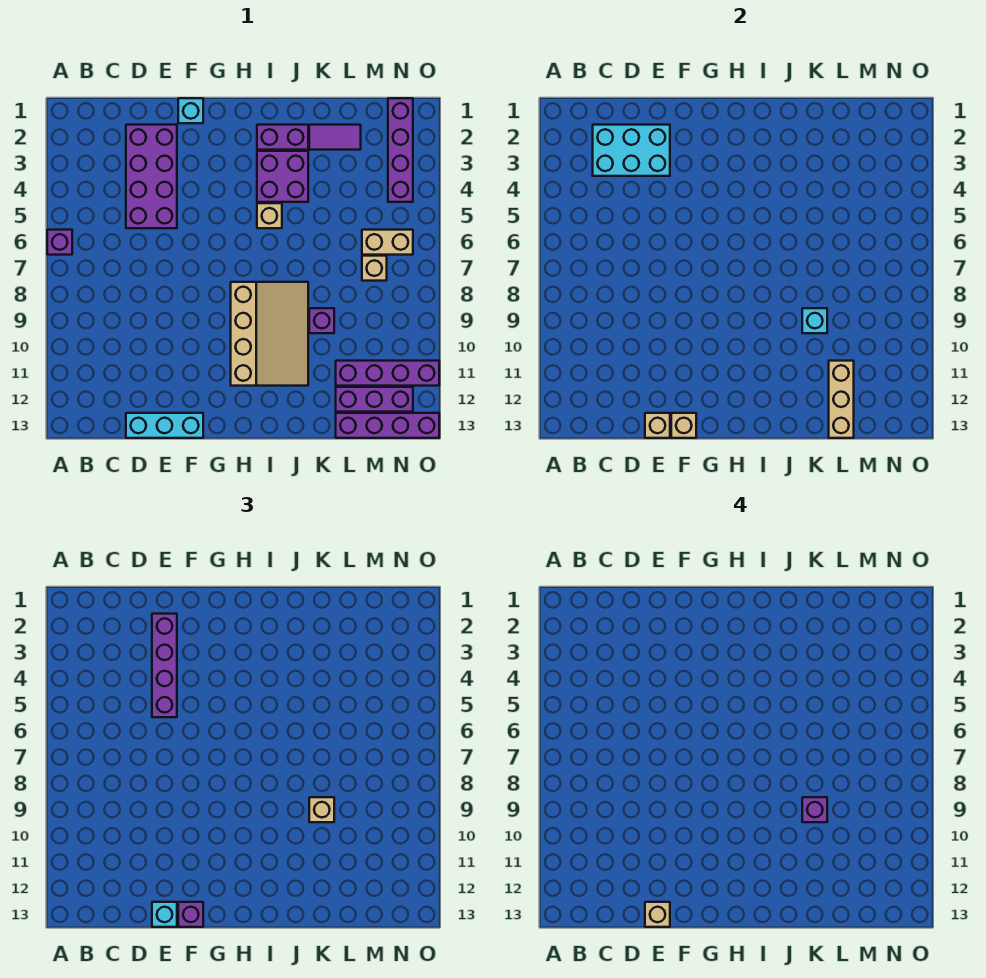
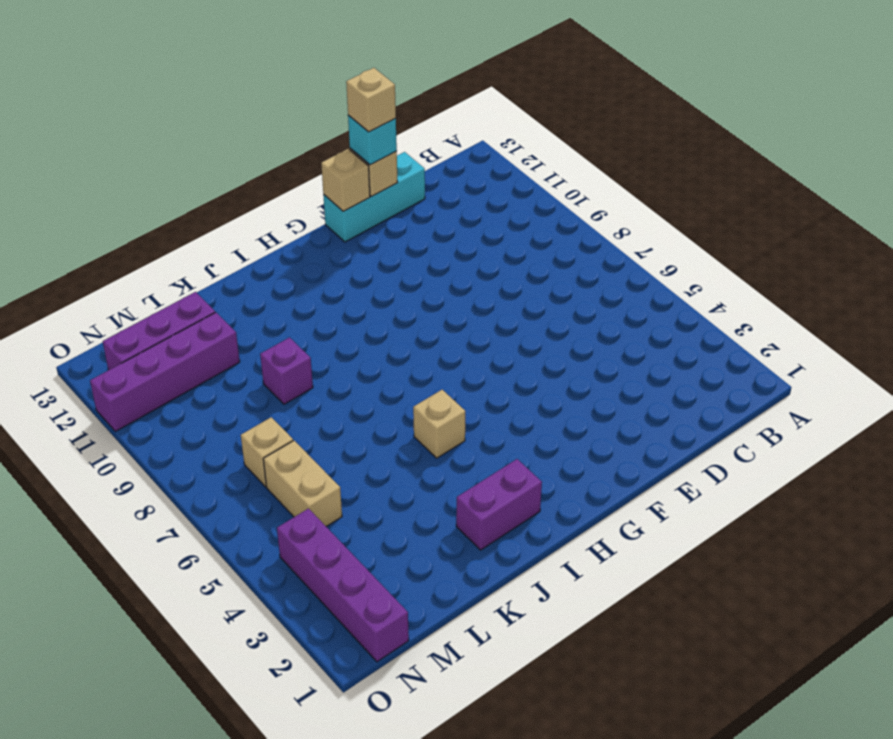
tan brick M5:M6 level 1 -> tan brick M6:N6 level 1
none -> purple brick A6 level 1
none -> purple brick D2:E5 level 1
none -> cyan brick F1 level 1

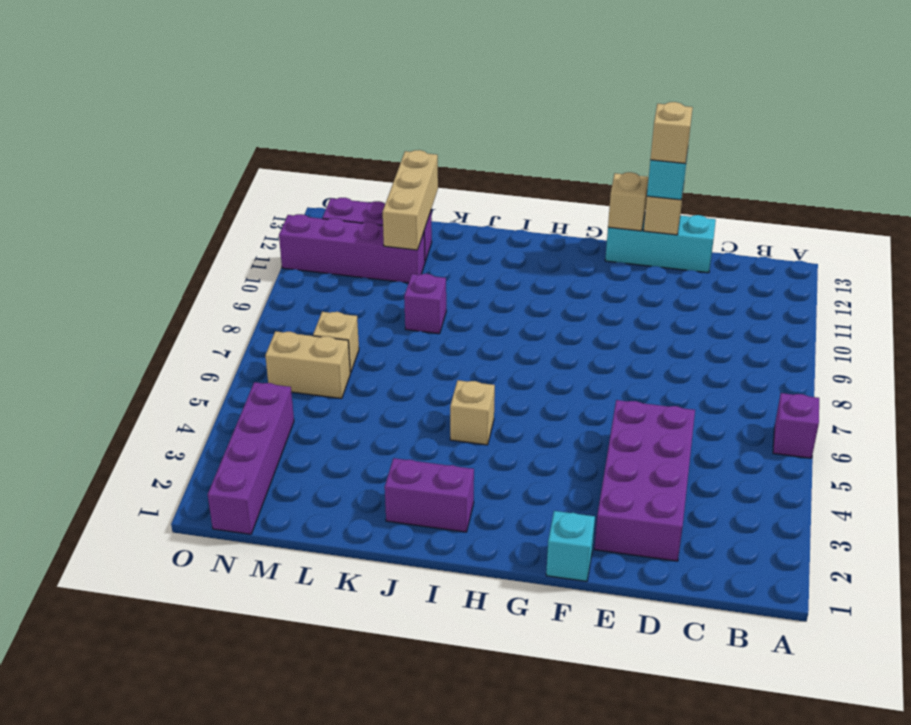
none -> tan slope H8:J11 level 1 top H
none -> purple brick I3:J4 level 1
none -> purple tile K2:L2 level 1

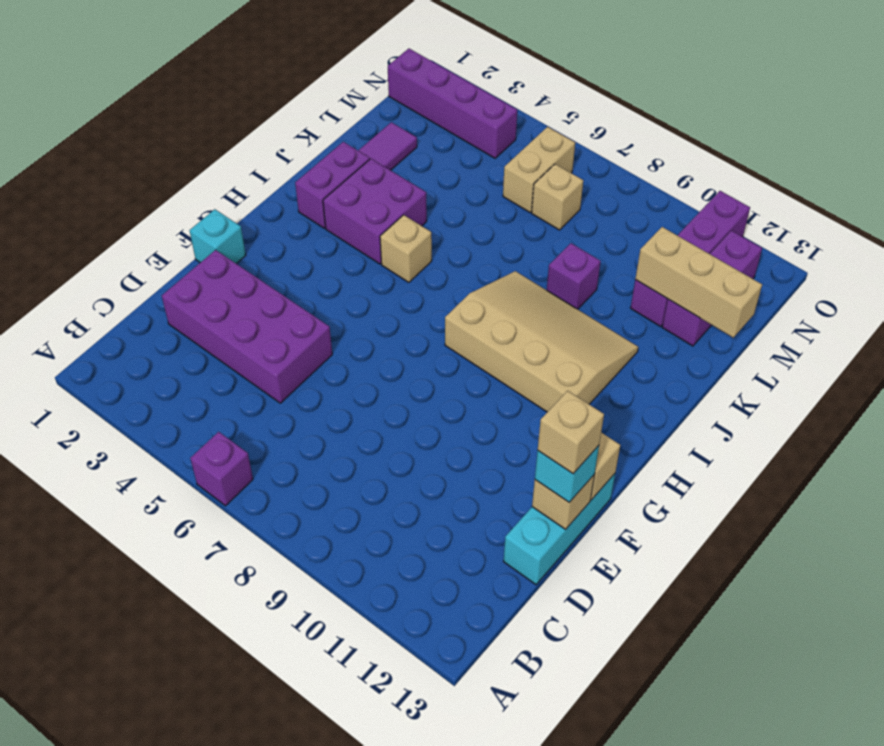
none -> purple brick L13:O13 level 1
none -> cyan brick C2:E3 level 2
none -> cyan brick K9 level 2

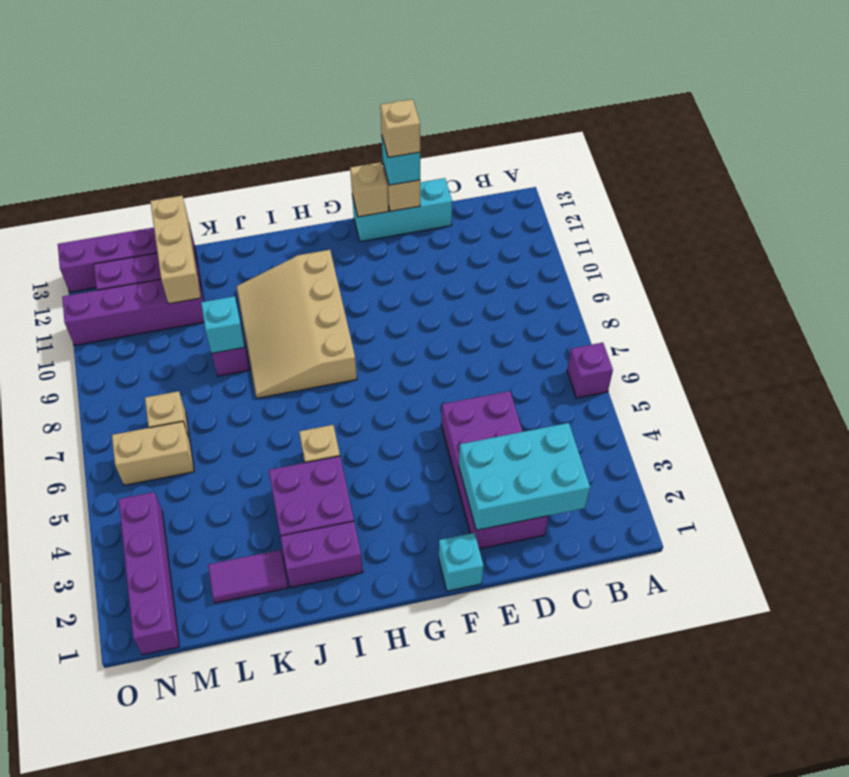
none -> purple brick E2:E5 level 3
none -> purple brick F13 level 3
none -> tan brick K9 level 3

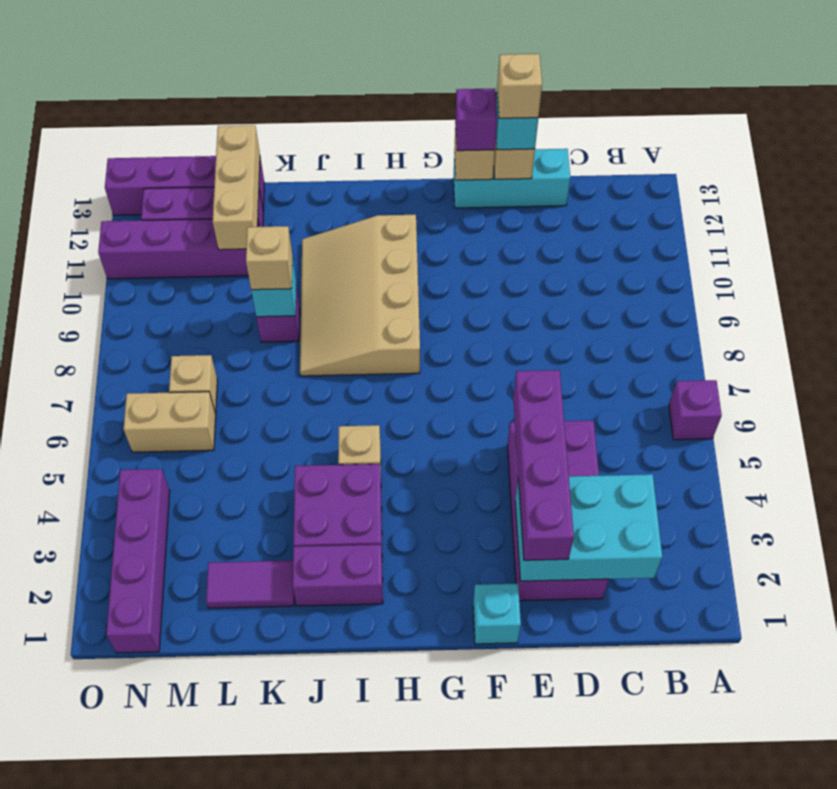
none -> purple brick K9 level 4

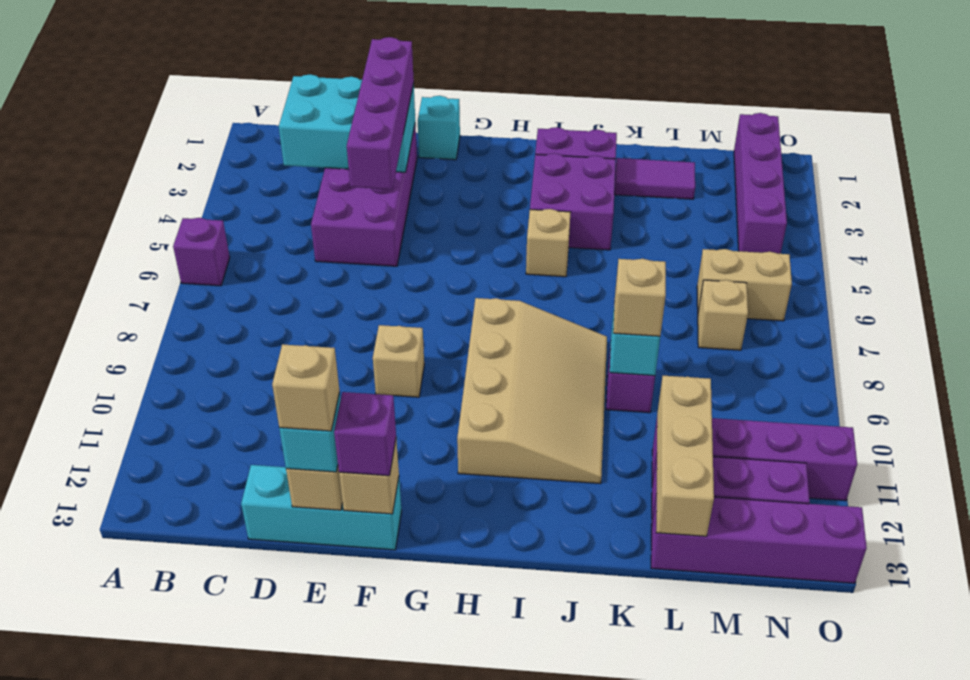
tan brick F9 level 1 -> none
none -> purple brick K9 level 4

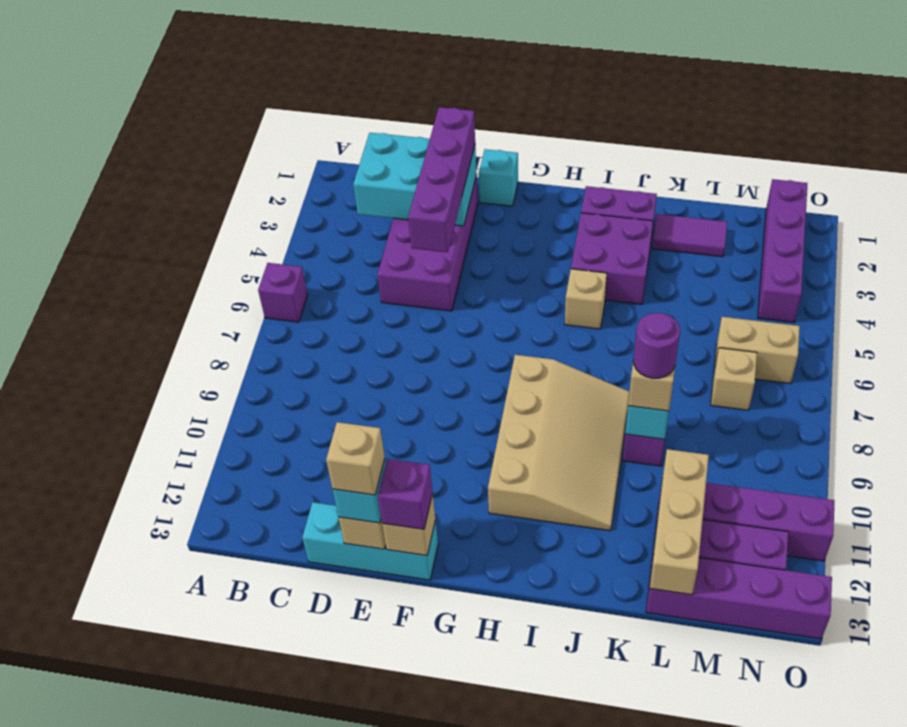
purple round brick K9 level 4 -> purple brick K9 level 4

